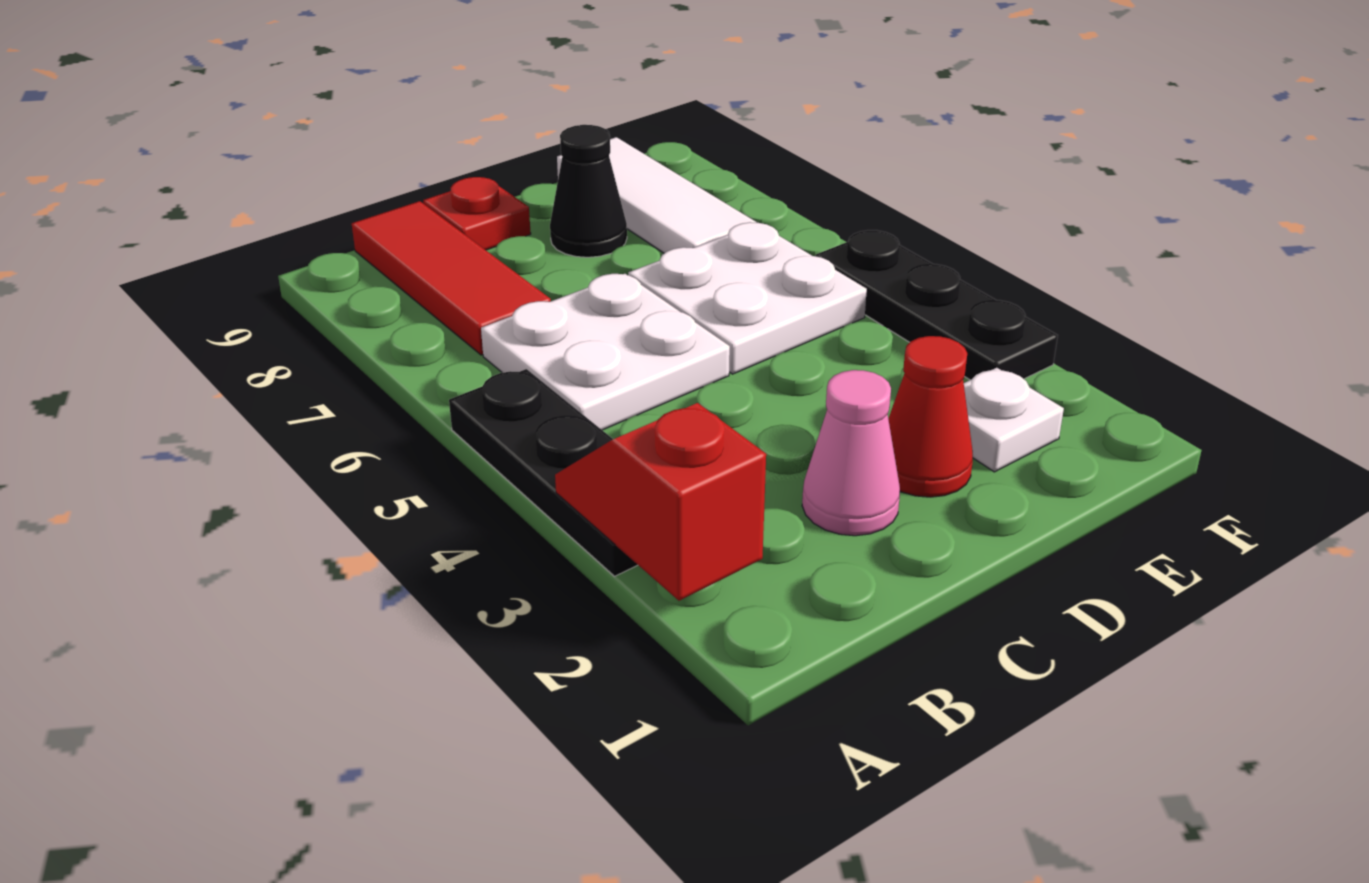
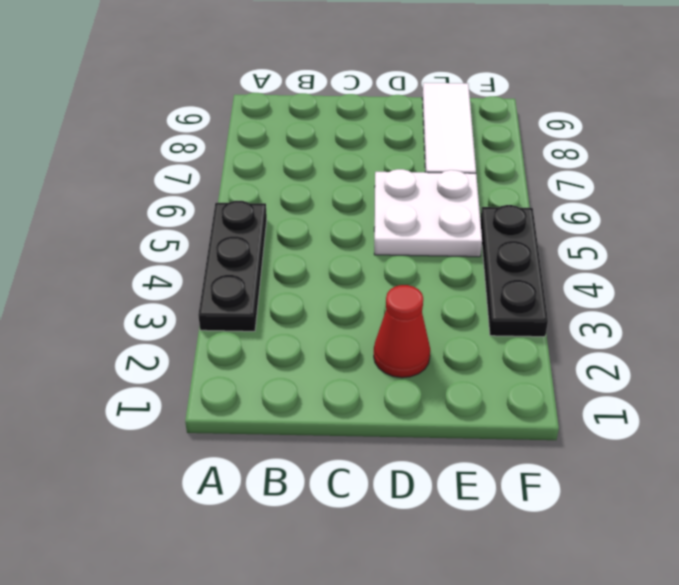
none -> white plate B5:C6 level 1
none -> red tile B7:B9 level 1
none -> pink cone C2 level 1

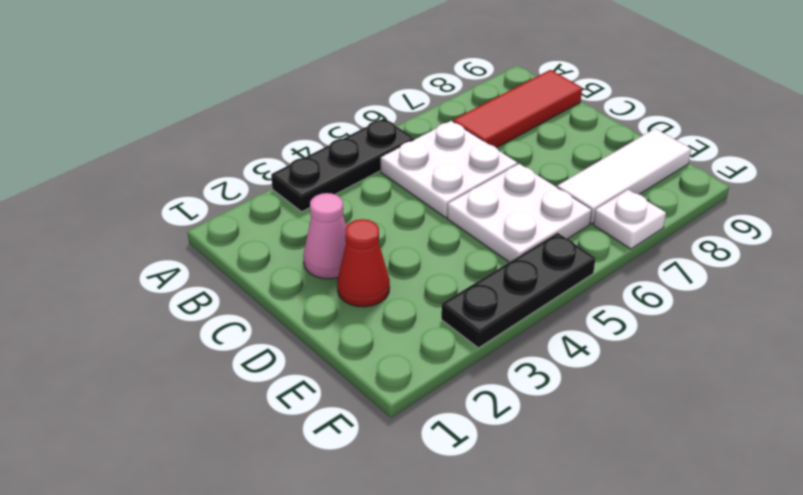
white plate F7 level 1 -> white plate E2 level 1
none -> red plate C9 level 1
none -> black cone D8 level 1
none -> red slope A2:A3 level 2 top 2

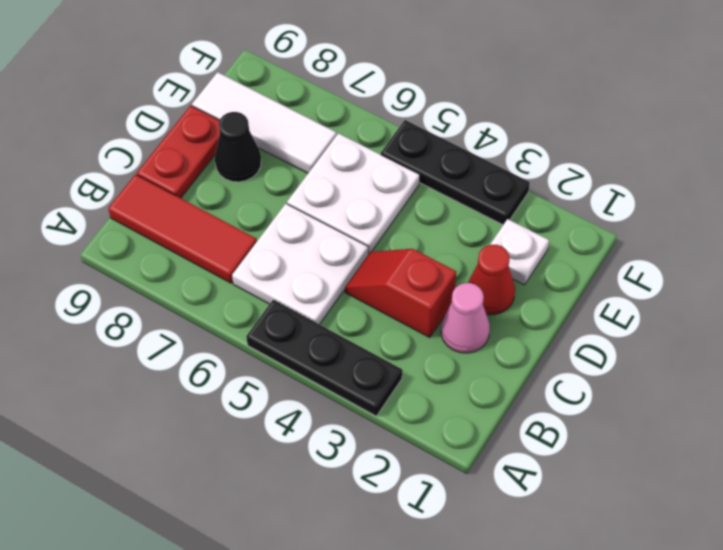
red slope C3:C4 level 1 top 3 -> red slope A2:A3 level 2 top 2
red plate C9:D9 level 1 -> red plate C9 level 1

